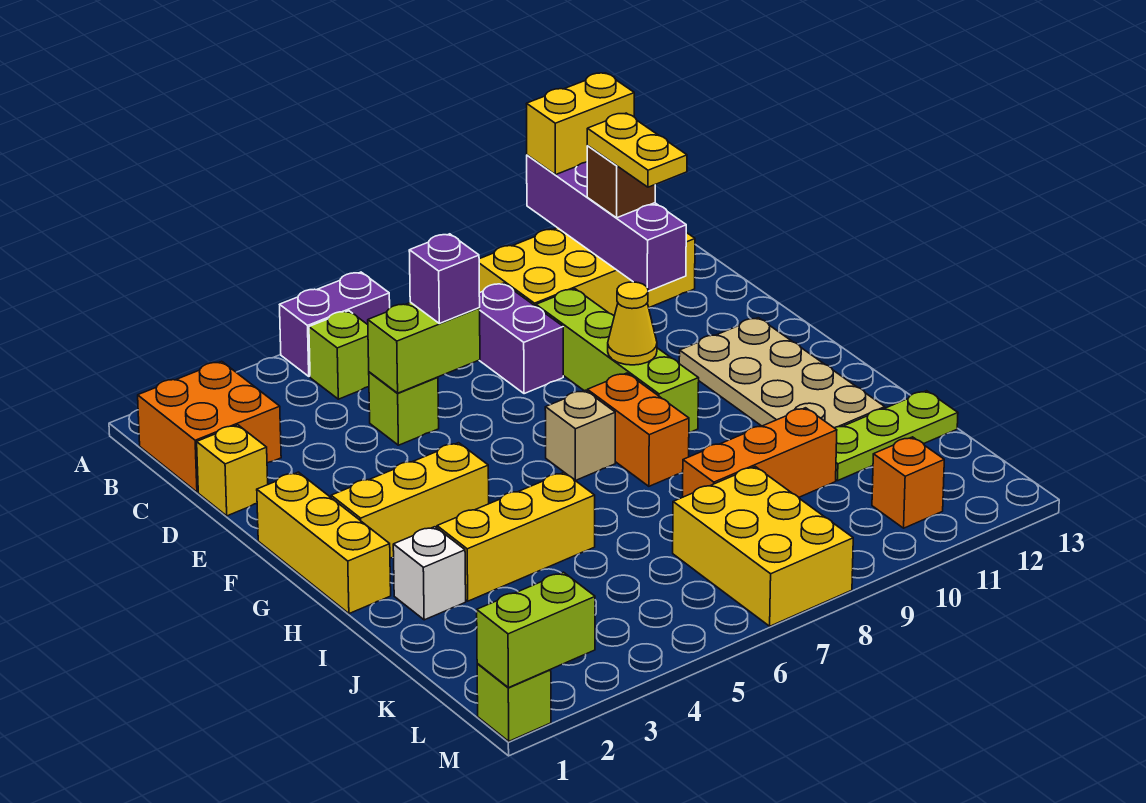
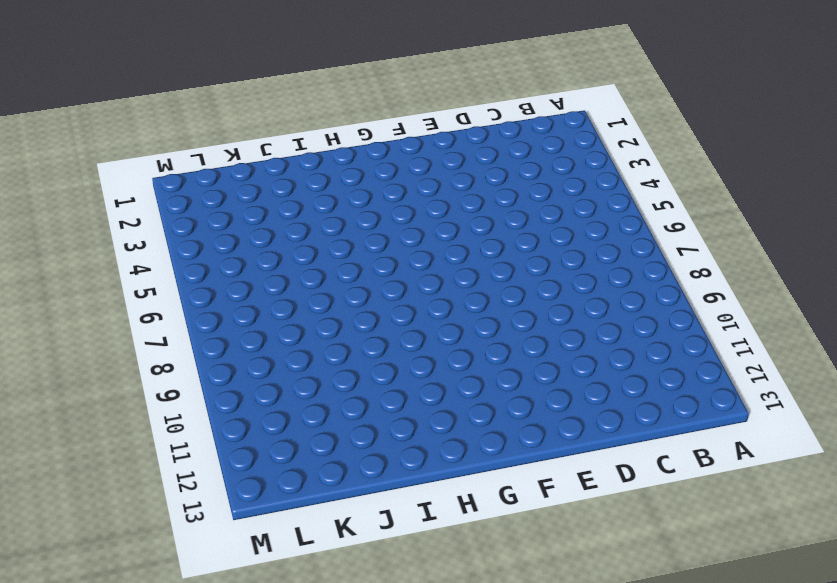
none -> purple brick A5:A6 level 1
none -> orange brick B1:C2 level 1
none -> lime brick B5 level 1

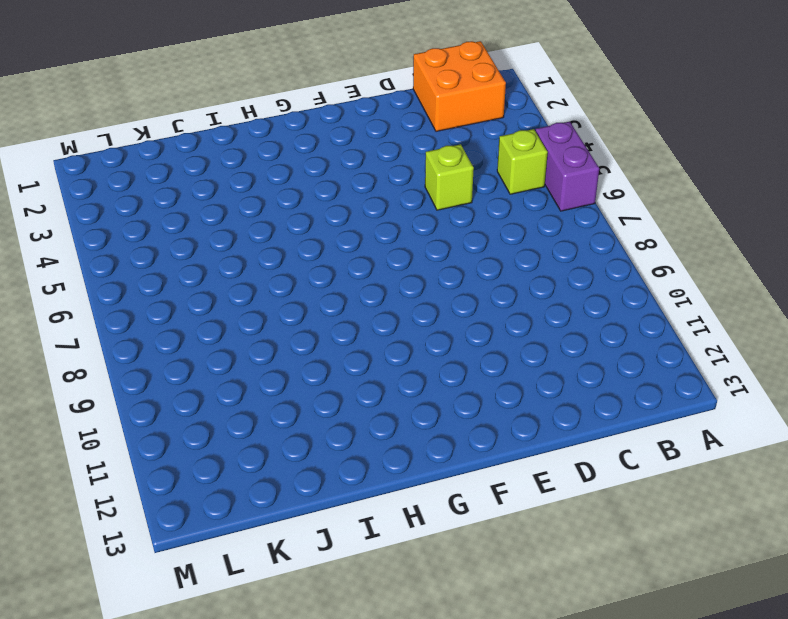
none -> yellow brick B9:C12 level 1
none -> purple brick C8:D8 level 1
none -> yellow brick D1 level 1

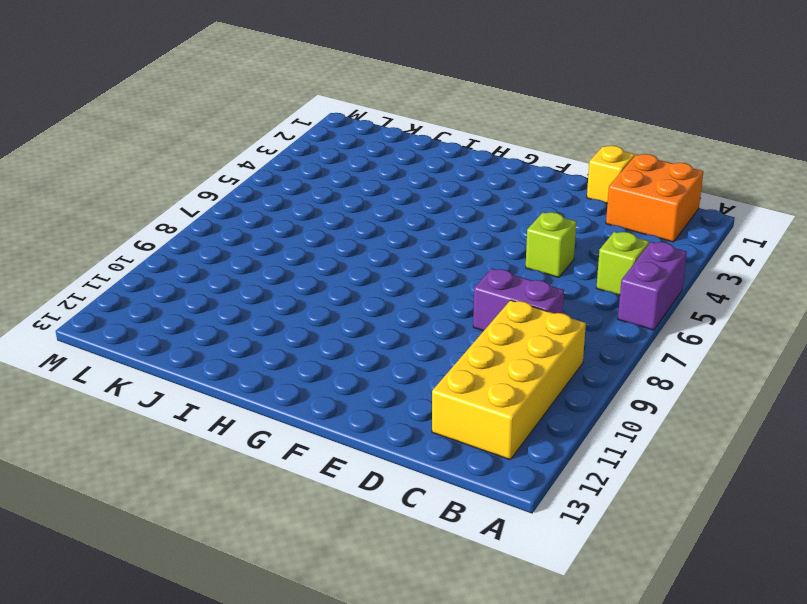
none -> lime brick D9:G9 level 1
none -> yellow brick F1:H1 level 1
none -> tan plate F11:I12 level 1

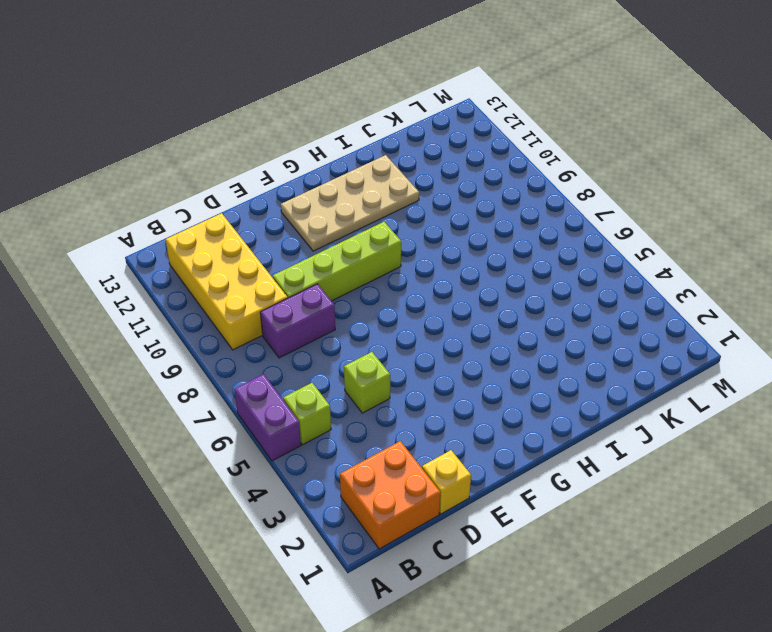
none -> yellow brick F1:H1 level 1
none -> yellow brick G2:G4 level 1
none -> tan brick G7 level 1

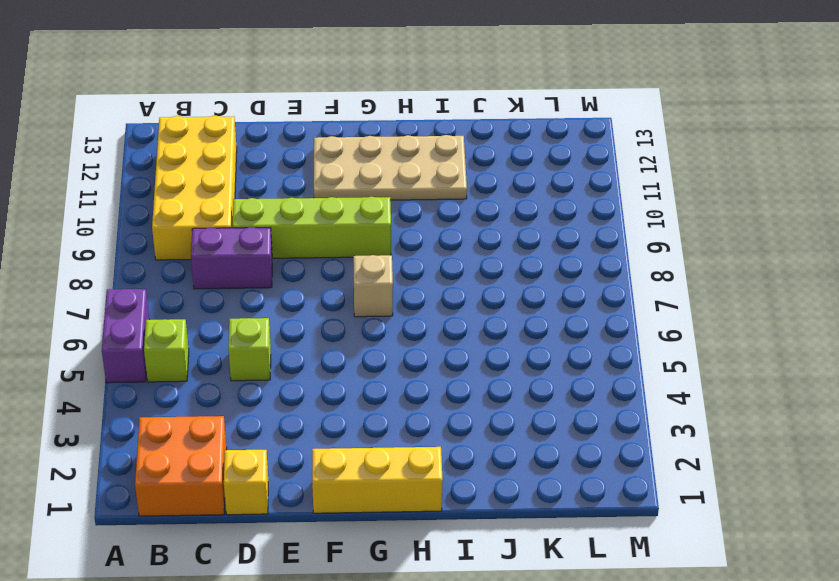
none -> yellow brick G2:G4 level 1
none -> orange brick G8:H8 level 1
none -> white brick I2 level 1

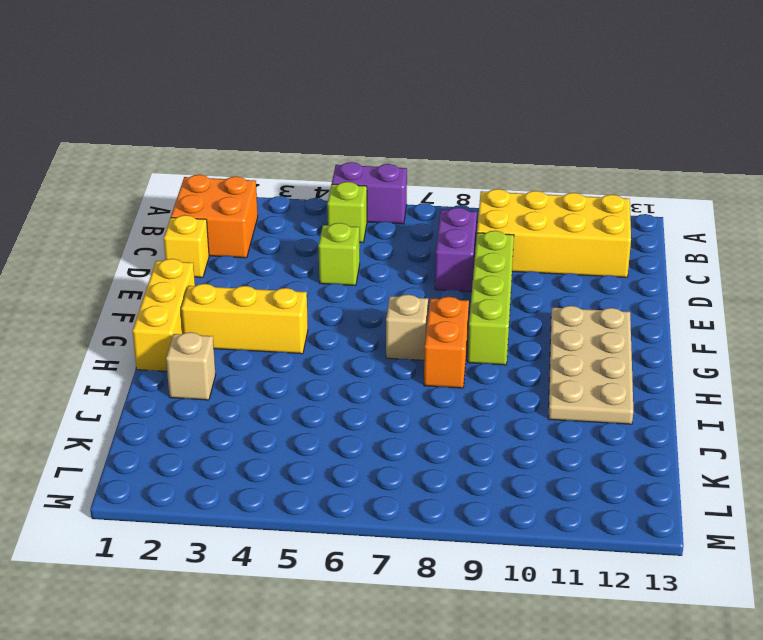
tan brick I2 level 1 -> white brick I2 level 1
none -> yellow brick I3:I5 level 1
none -> orange brick J8:J10 level 1
none -> lime plate J11:J13 level 1

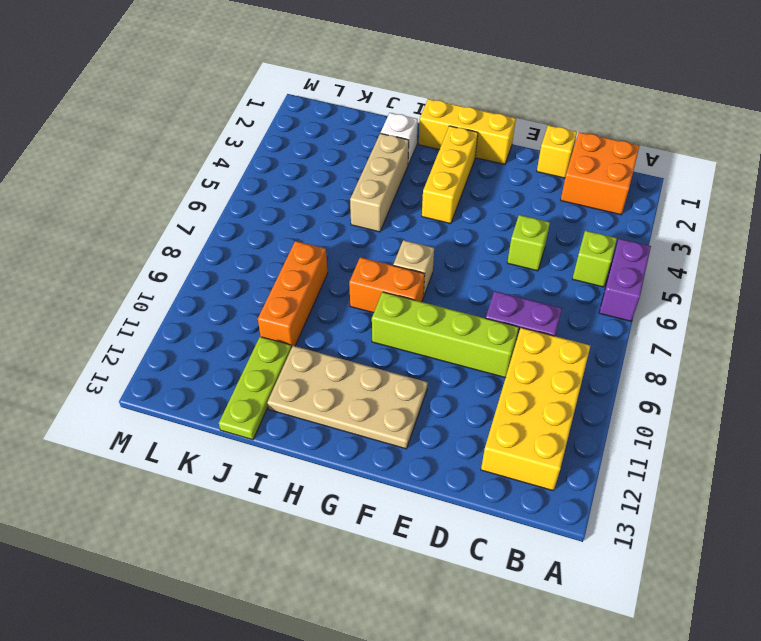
tan brick I3:I5 level 1 -> yellow brick I3:I5 level 1
none -> yellow brick K7:M8 level 1
none -> orange brick L11 level 1
none -> lime brick M1 level 1

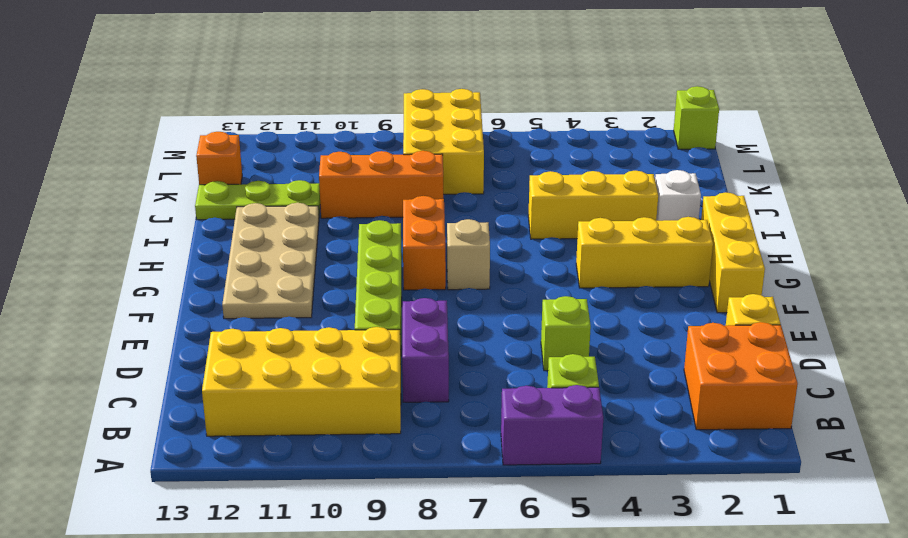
orange brick K13 level 1 -> orange brick L11 level 1
none -> purple brick A11:D11 level 2
none -> lime brick D5:D6 level 2
none -> yellow cone F9 level 2

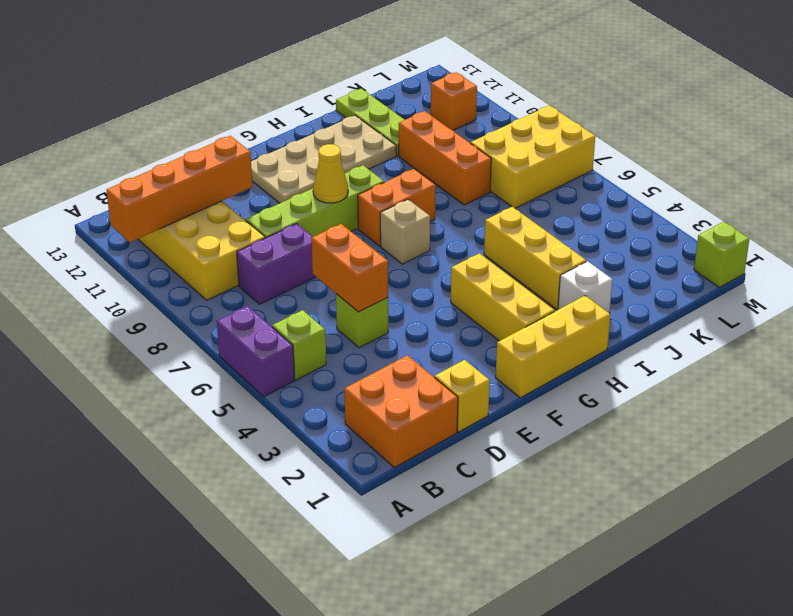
orange brick A11:D11 level 2 -> purple brick A11:D11 level 2
orange brick D5:D6 level 2 -> lime brick D5:D6 level 2
none -> lime brick M1:M2 level 2
none -> yellow brick A11:A12 level 3
none -> brown brick C11 level 3

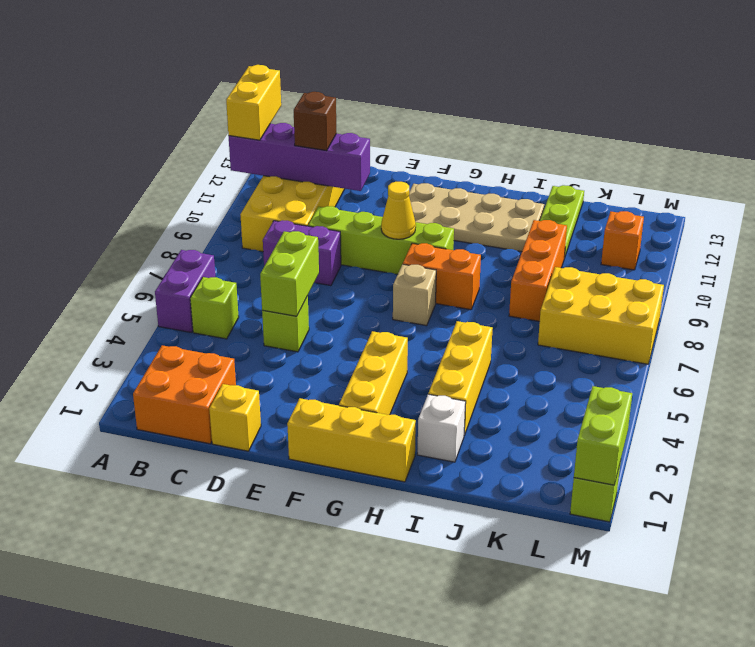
none -> purple brick D6 level 3
none -> yellow plate C11:D11 level 4

